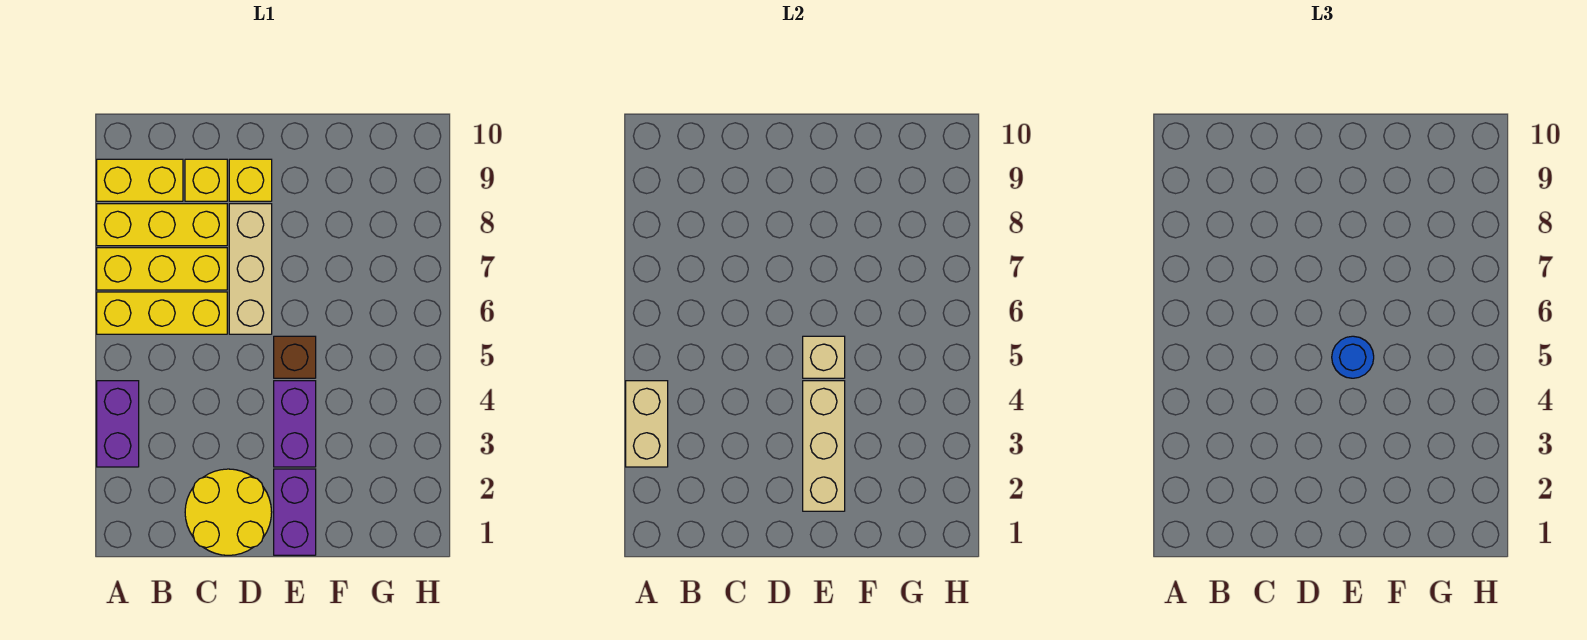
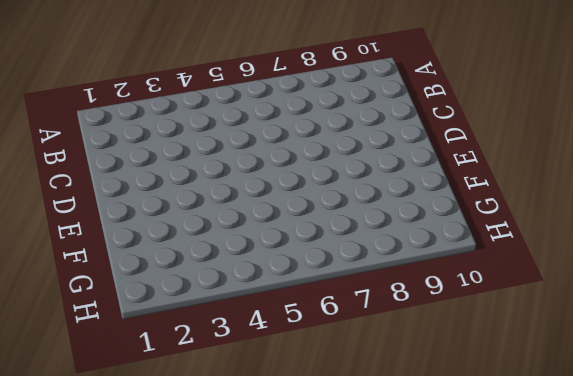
none -> purple brick A3:A4 level 1
none -> yellow brick A6:C6 level 1
none -> yellow brick A7:C7 level 1

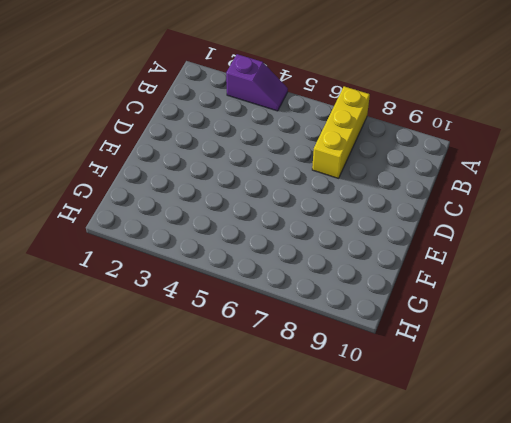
purple slope A3:A4 level 1 top 3 -> purple brick A3:A4 level 1
none -> yellow brick A6:C6 level 1
none -> yellow brick A8:C8 level 1
none -> yellow brick A9:B9 level 1

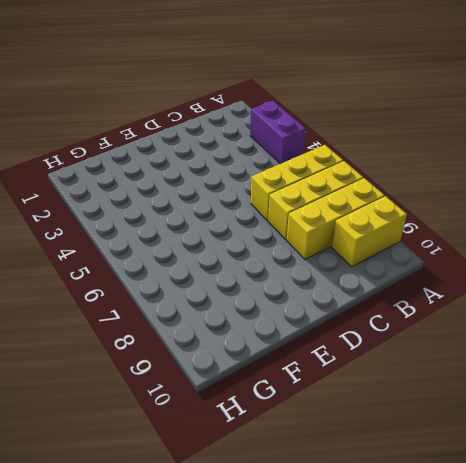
none -> yellow round brick C1:D2 level 1
none -> yellow brick C9 level 1
none -> tan brick D6:D8 level 1

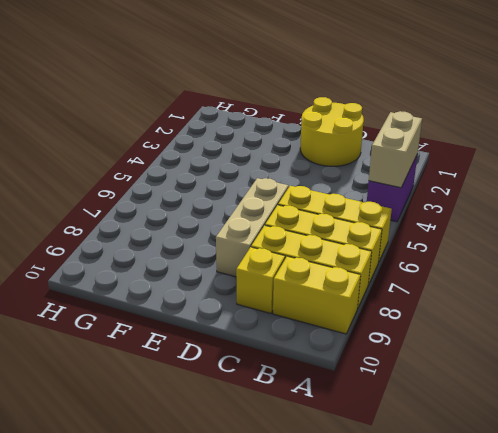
none -> yellow brick D9 level 1
none -> purple brick E1:E2 level 1
none -> purple brick E3:E4 level 1

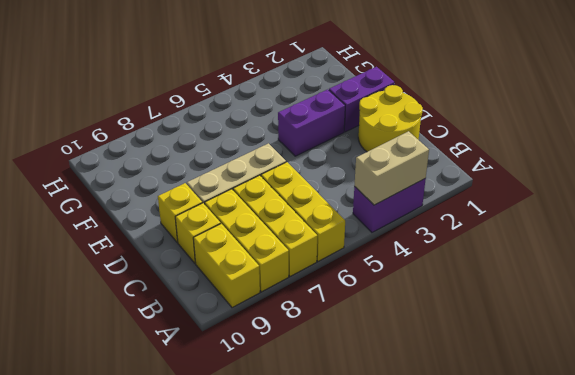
none -> brown brick E5 level 1
none -> tan brick E2:E4 level 2
none -> tan brick E5 level 2

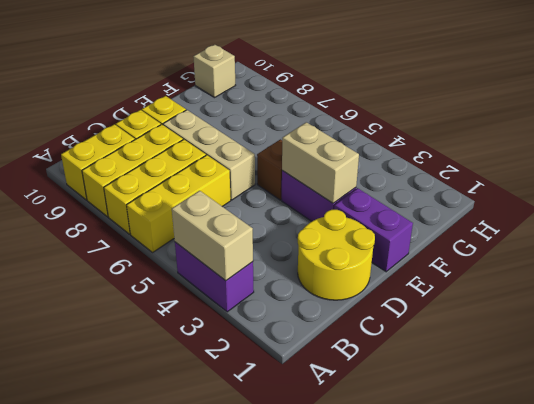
tan brick E3:E4 level 2 -> tan brick E2:E4 level 2
tan brick G10 level 1 -> tan brick E5 level 2
none -> blue round brick E5 level 3

